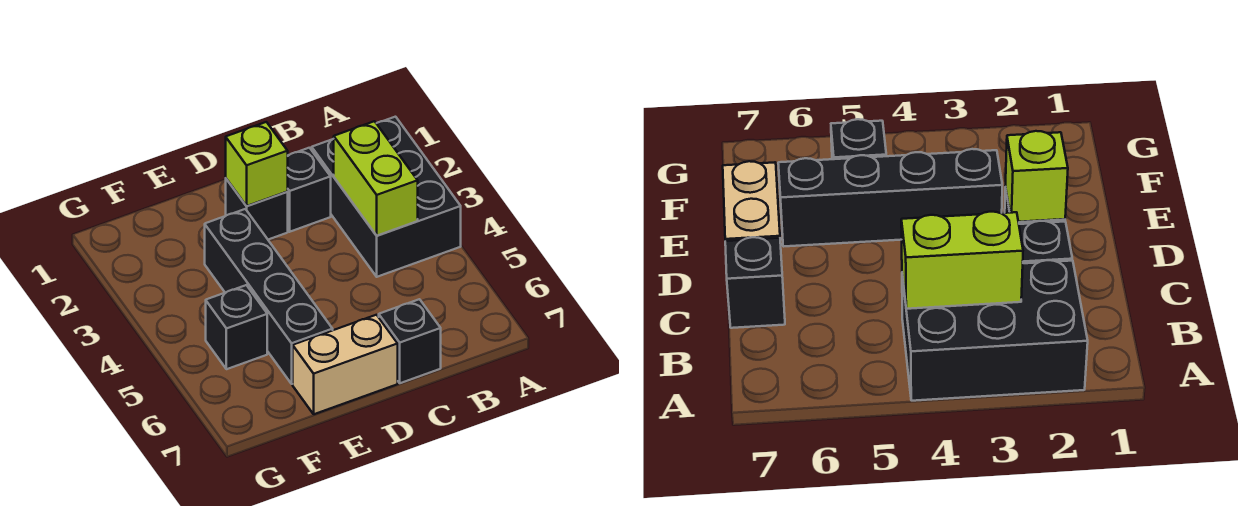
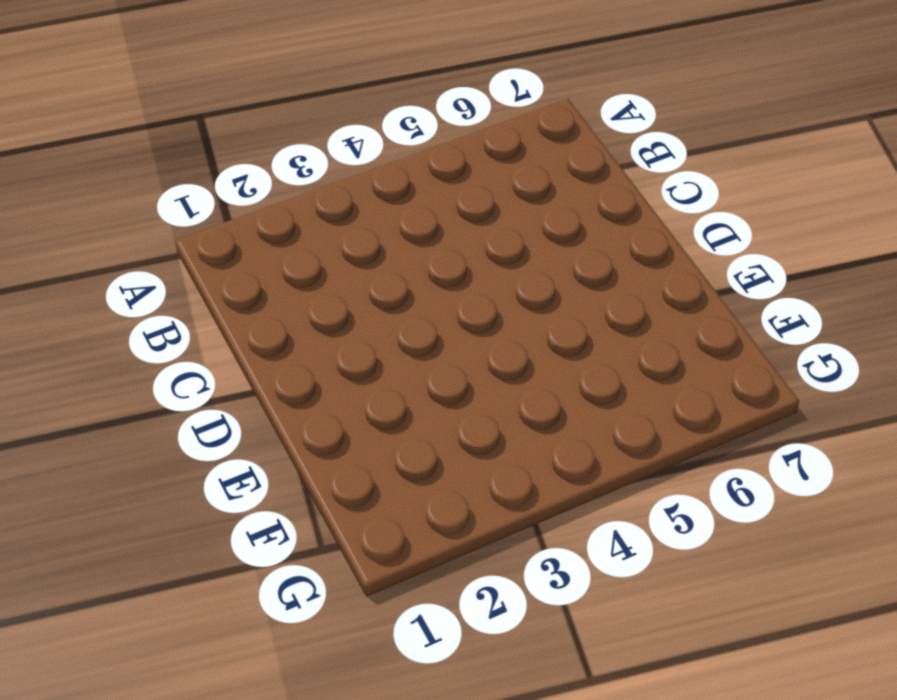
none -> black brick A2:B4 level 1
none -> black brick C2 level 1

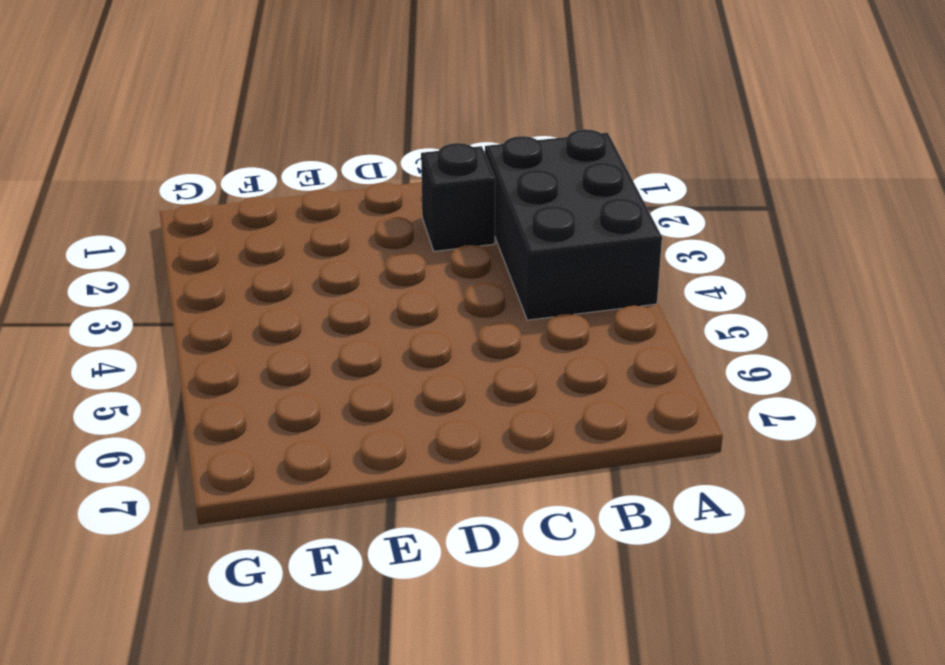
none -> black brick C7 level 1
none -> black brick D2 level 1

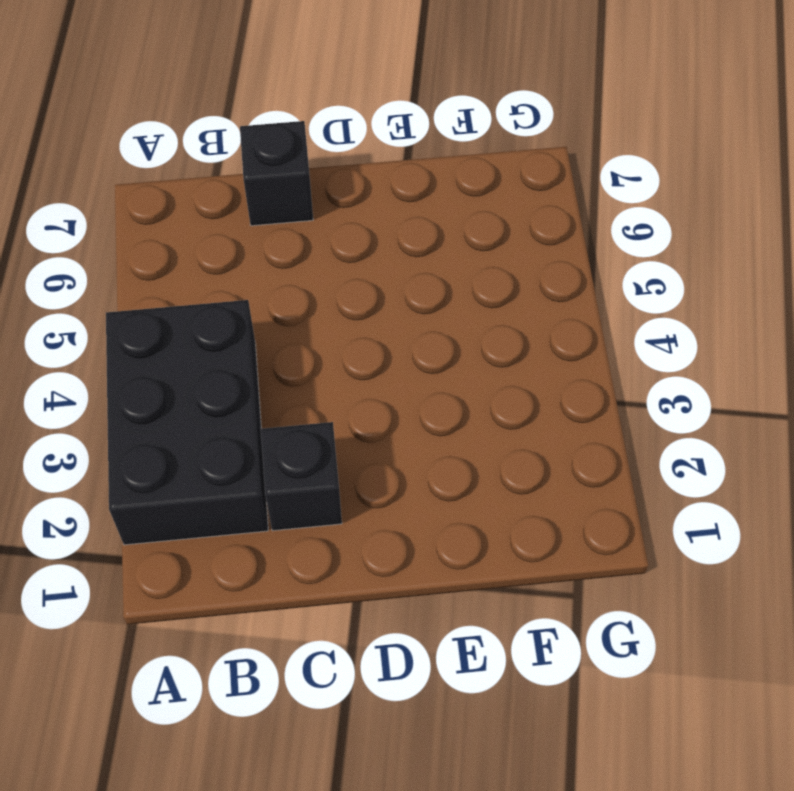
none -> black brick D2 level 1
none -> tan brick D7:E7 level 1

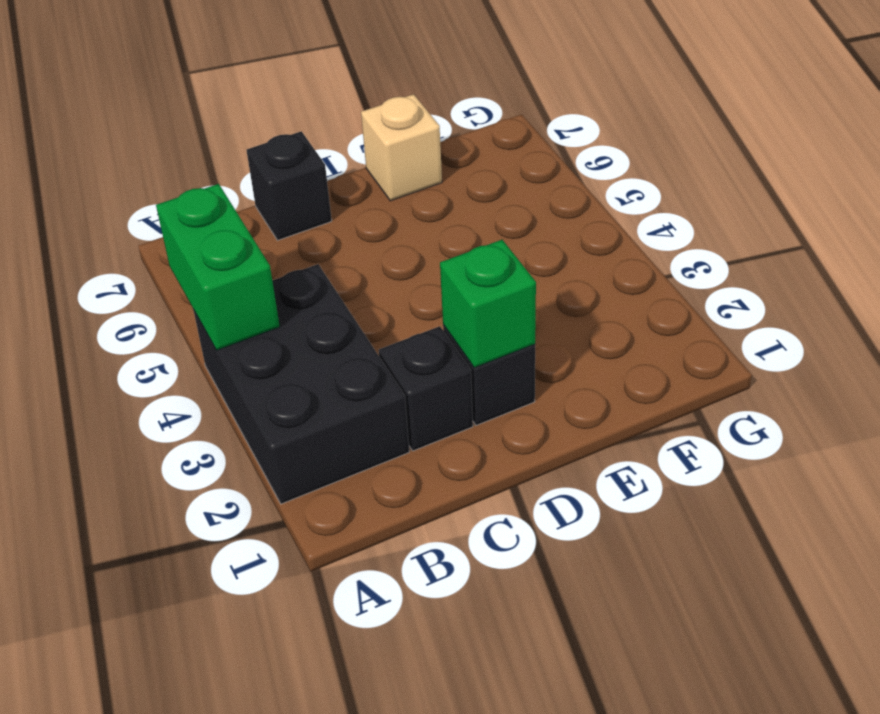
green brick A4:A5 level 2 -> none
green brick D2 level 2 -> lime brick D2 level 2
tan brick E7 level 1 -> tan brick D7:E7 level 1
none -> black brick E3:E6 level 1
none -> black brick F5 level 1

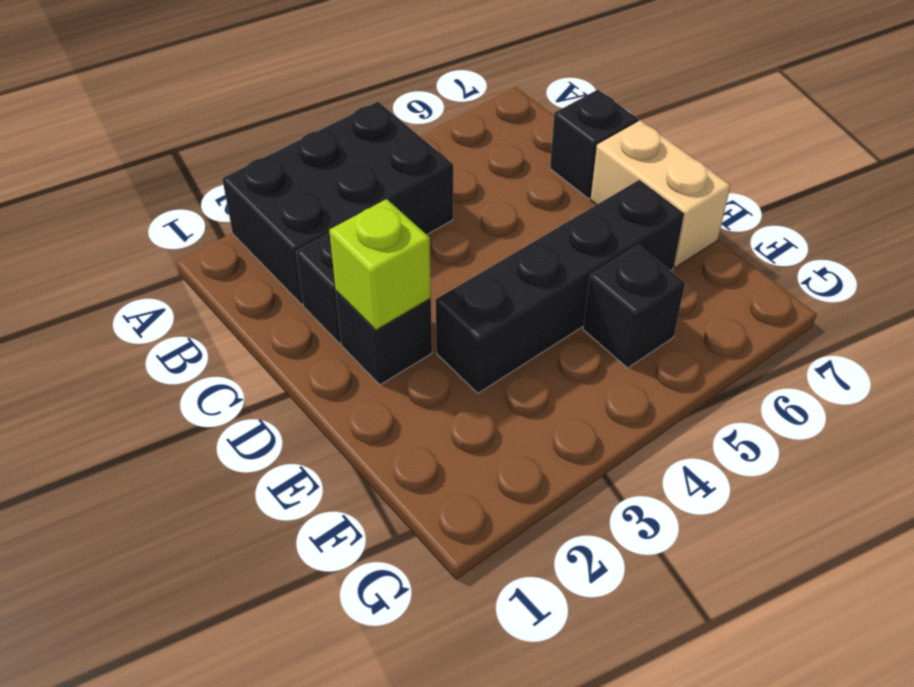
none -> lime brick B3:B4 level 2

